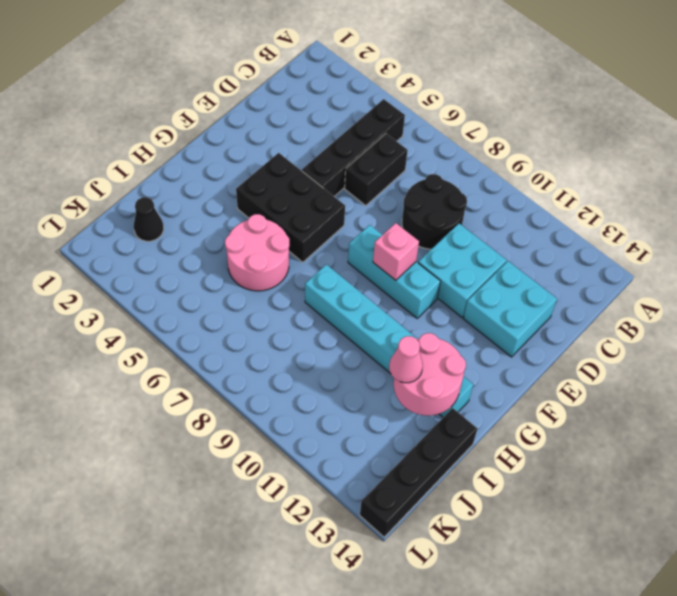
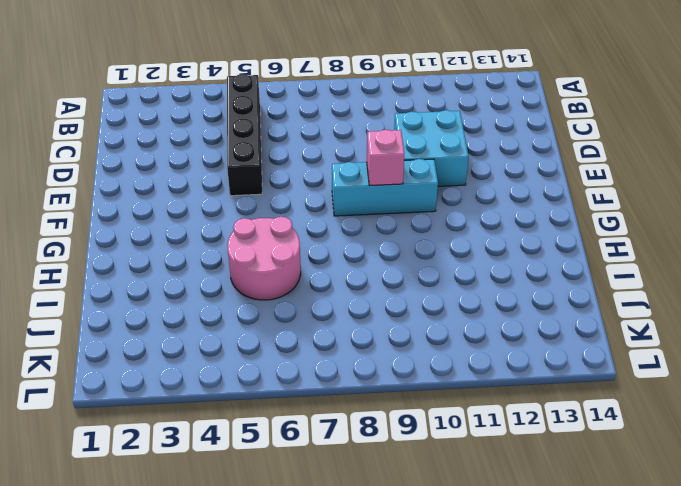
none -> black brick C6:D6 level 1
none -> black round brick C8:D9 level 1
none -> cyan brick D12:E13 level 1

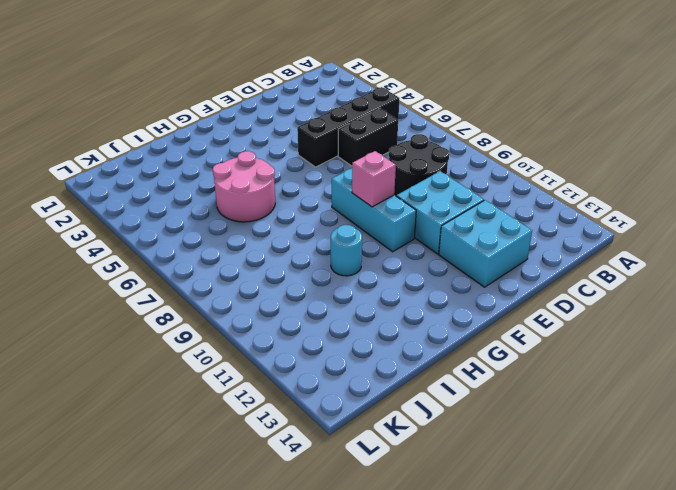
cyan round brick H10 level 1 -> cyan brick H8:H13 level 1
none -> black brick F4:G6 level 1
none -> black brick I14:L14 level 1
none -> black cone J2 level 1

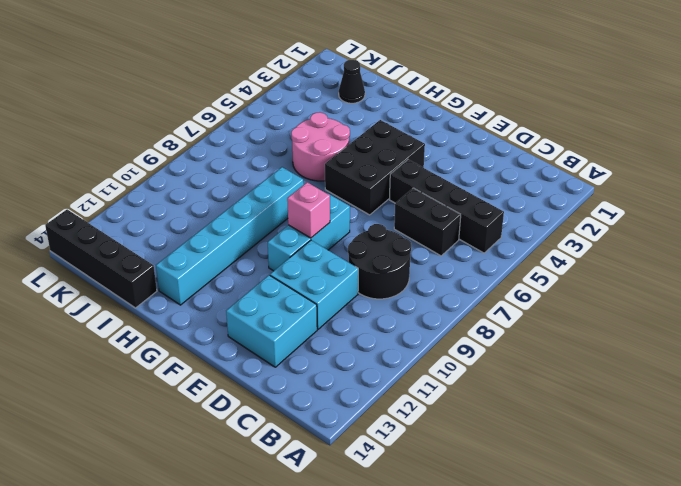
none -> pink round brick H12:I13 level 2
none -> pink cone I12 level 3

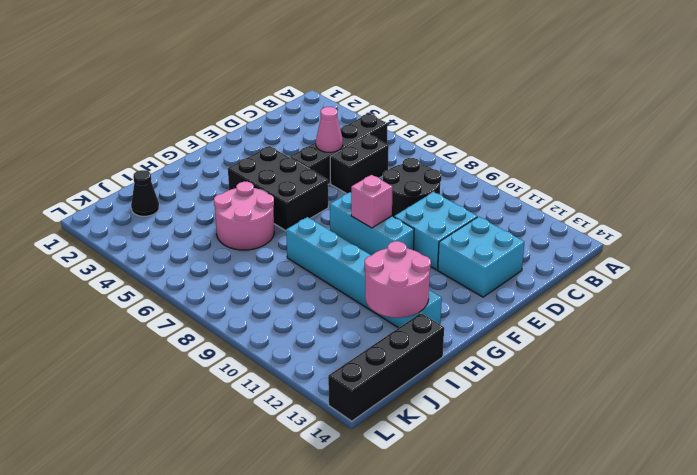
pink cone D5 level 2 -> pink cone I12 level 3

